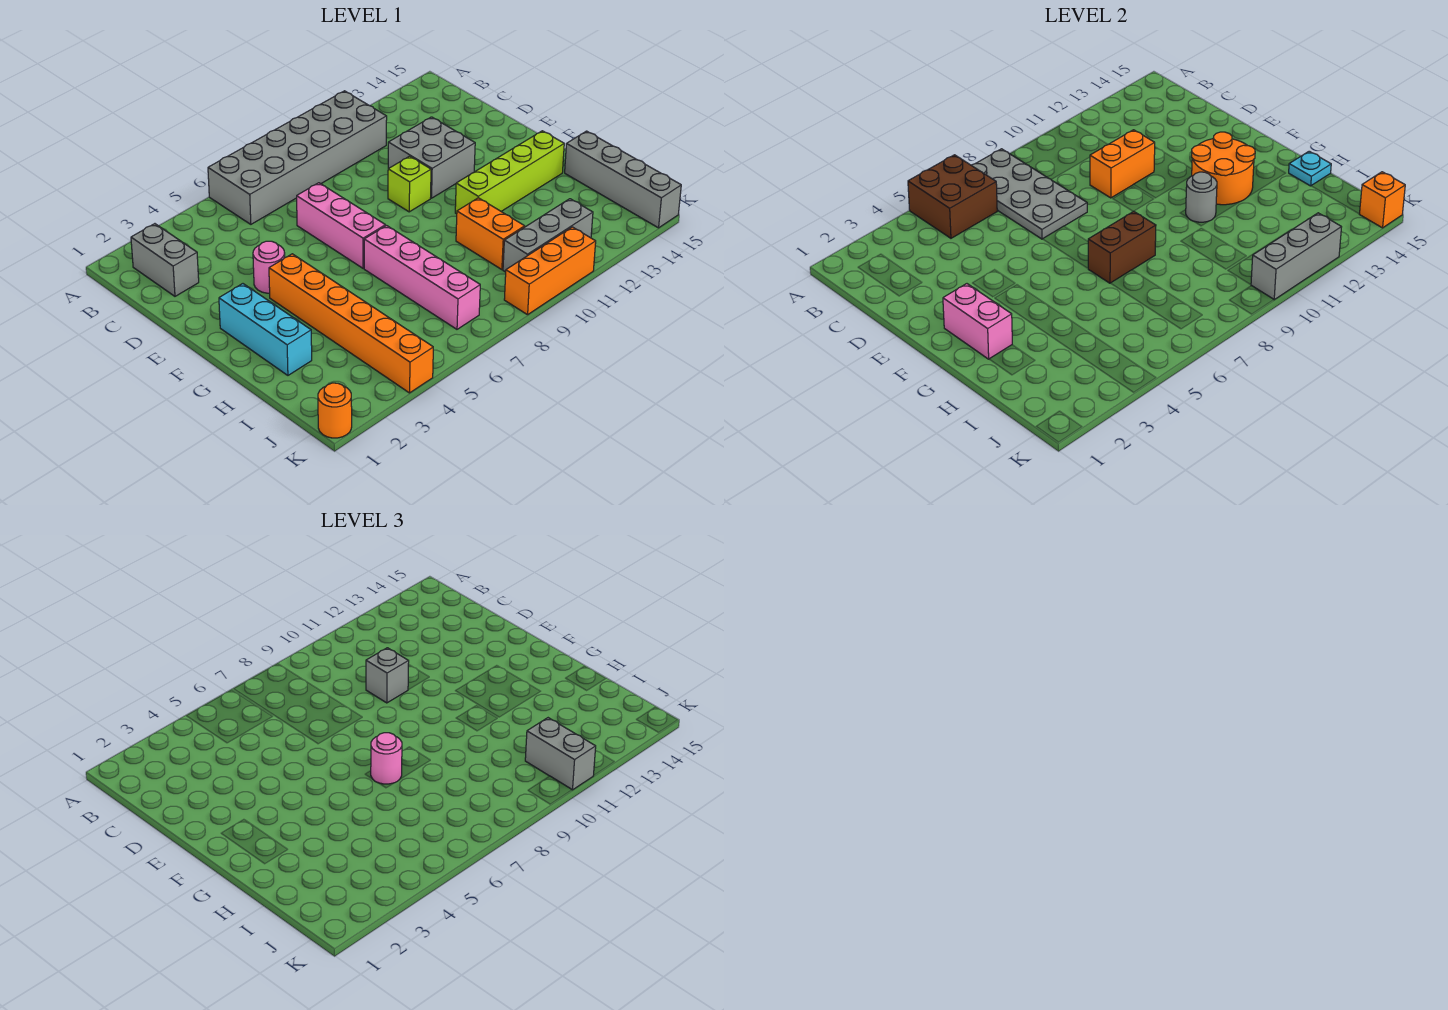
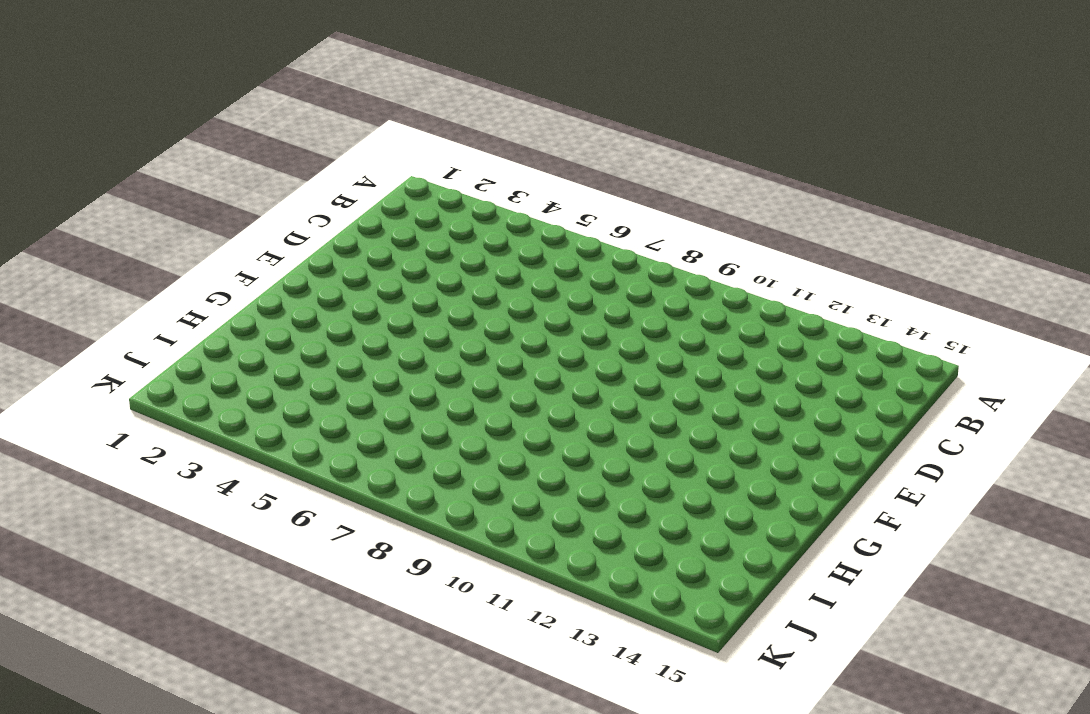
none -> grey brick A6:B11 level 1
none -> grey brick B2:C2 level 1
none -> pink brick D7:F7 level 1

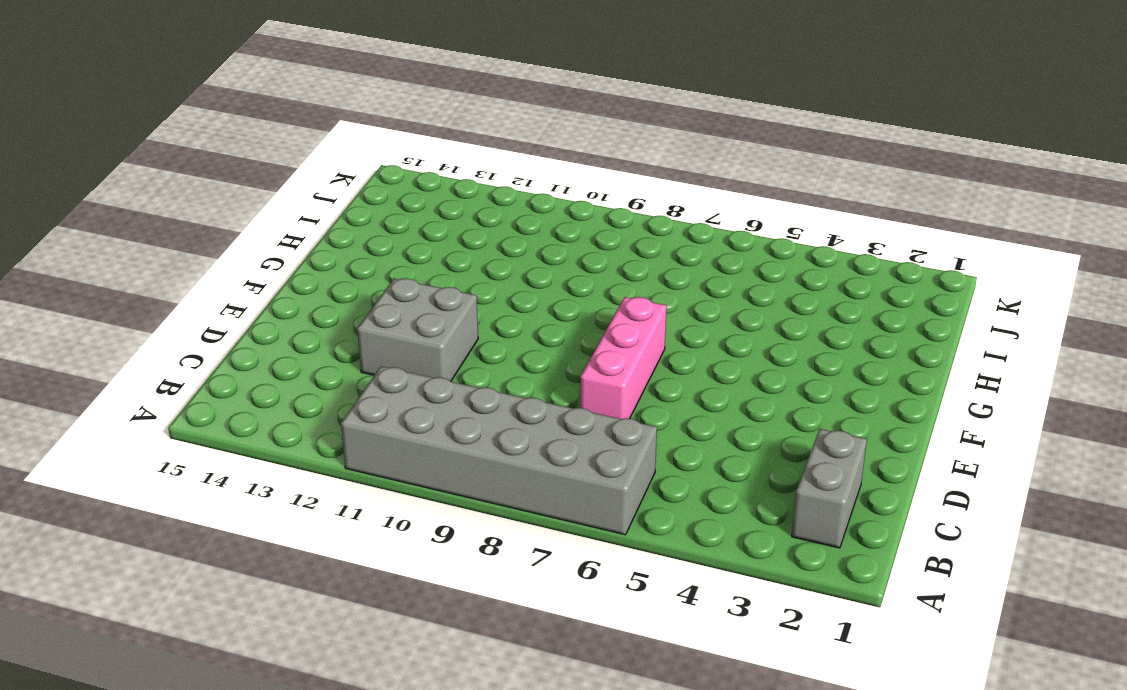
none -> pink round brick E4 level 1
none -> lime brick E10 level 1
none -> cyan brick F2:H2 level 1

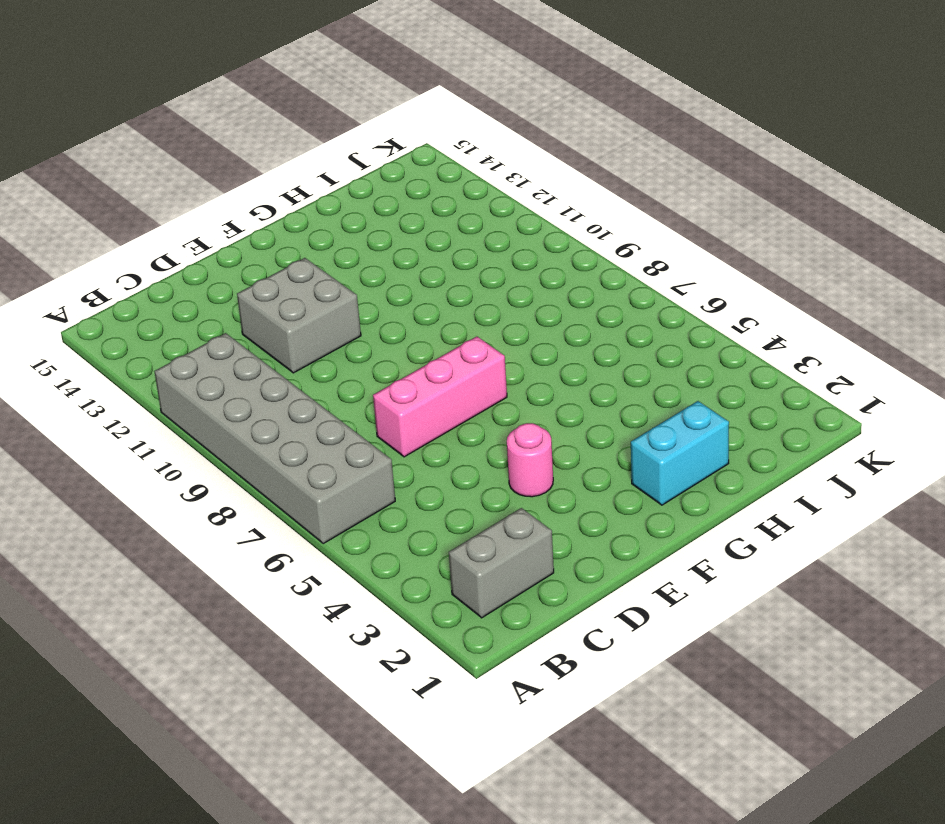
cyan brick G2:H2 level 1 -> cyan brick F2:H2 level 1
none -> lime brick E10 level 1
none -> orange brick F4:K4 level 1
none -> pink brick G7:J7 level 1

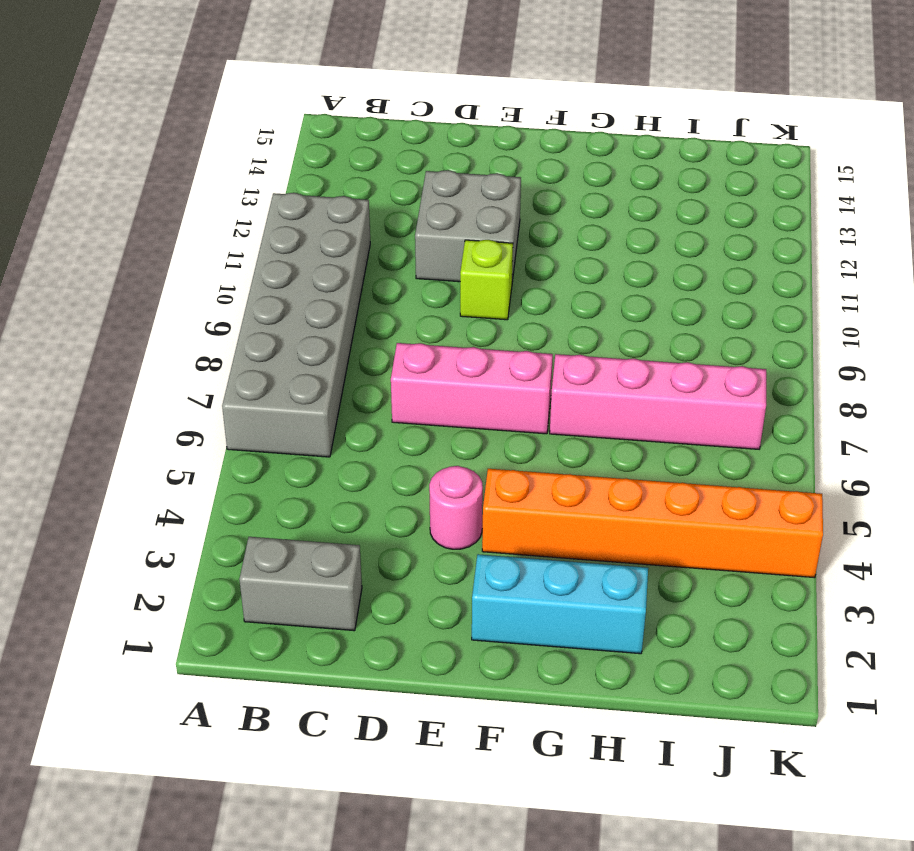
none -> lime brick G11:G14 level 1
none -> orange brick H10:I10 level 1
none -> grey brick H15:K15 level 1

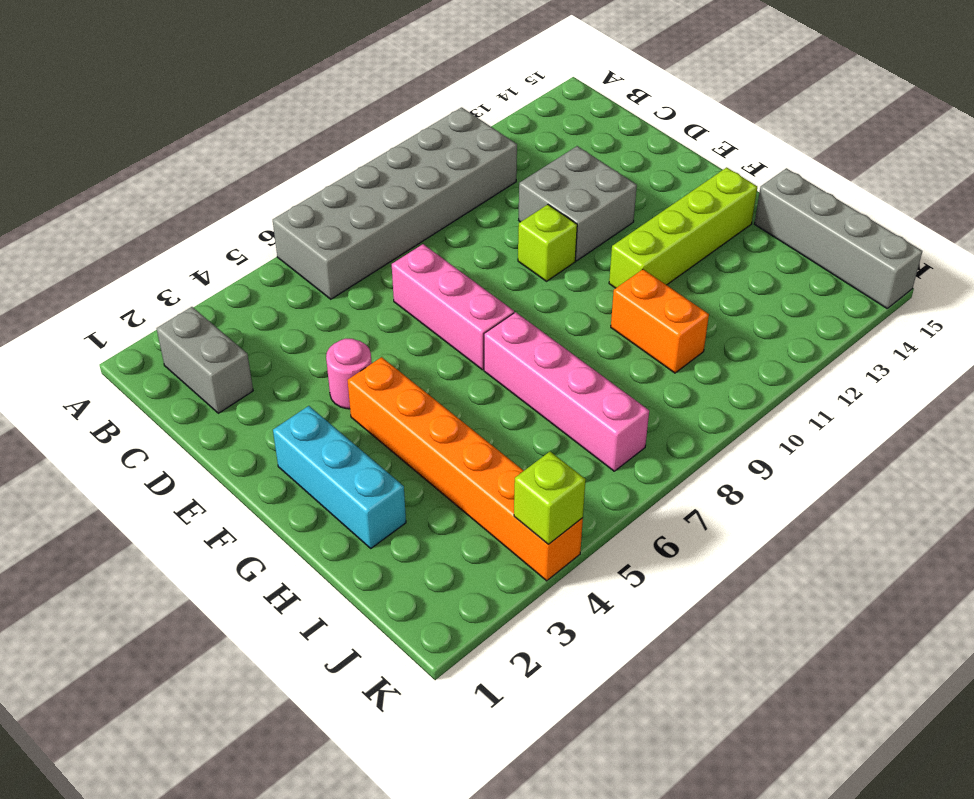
lime brick K4 level 2 -> none
none -> grey brick J10:J12 level 1
none -> orange round brick K1 level 1
none -> orange brick K9:K11 level 1

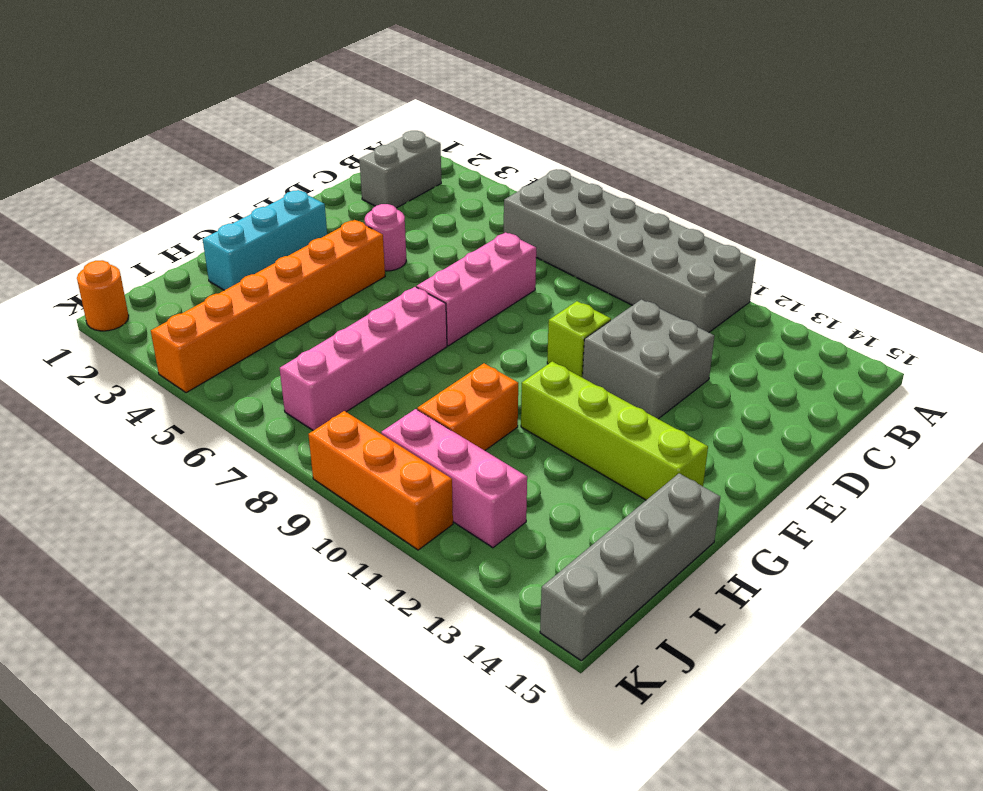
pink brick J10:J12 level 1 -> grey brick J10:J12 level 1
none -> brown brick A5:B6 level 2
none -> grey plate A7:D8 level 2
none -> orange brick D10:D11 level 2

